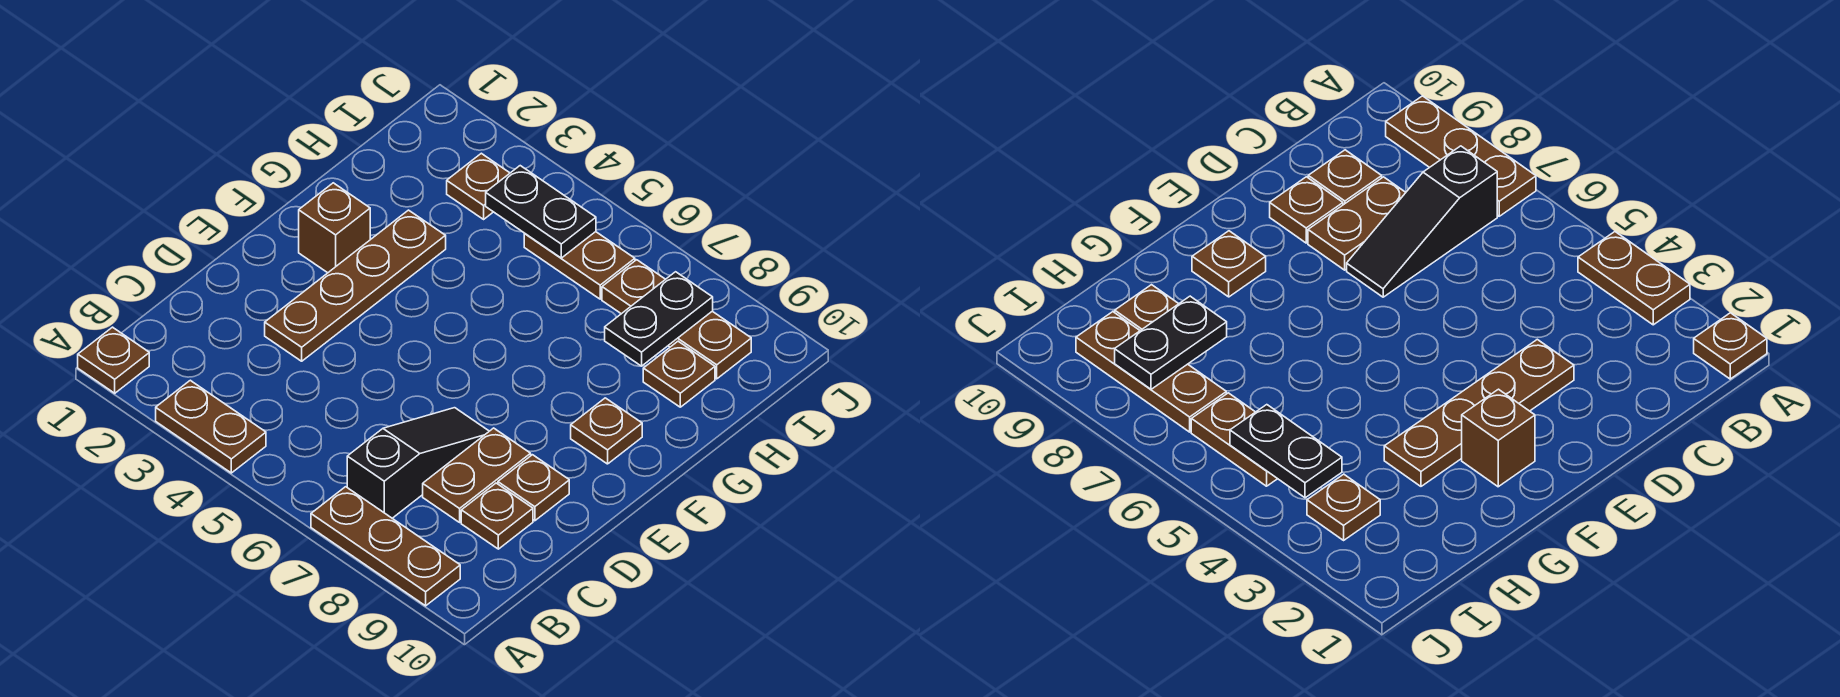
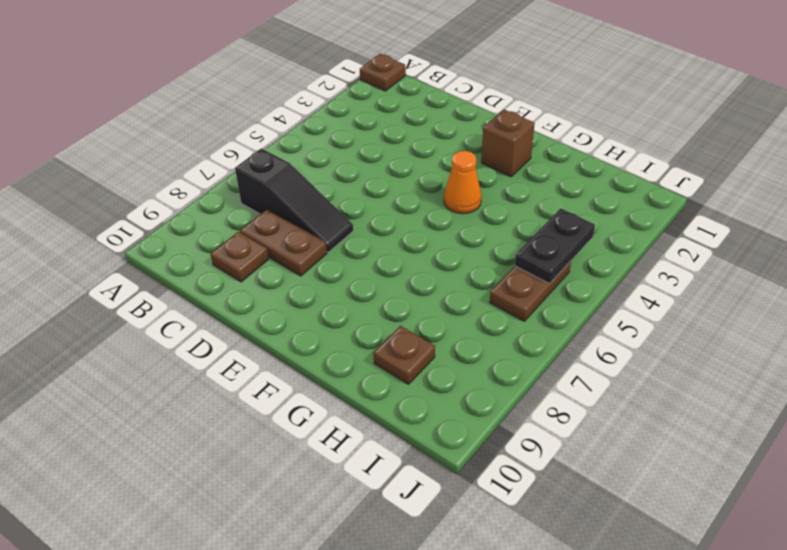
orange cone F4 level 1 -> none
none -> brown plate A3:A4 level 1
none -> brown plate A7:A9 level 1
none -> brown plate D3:G3 level 1

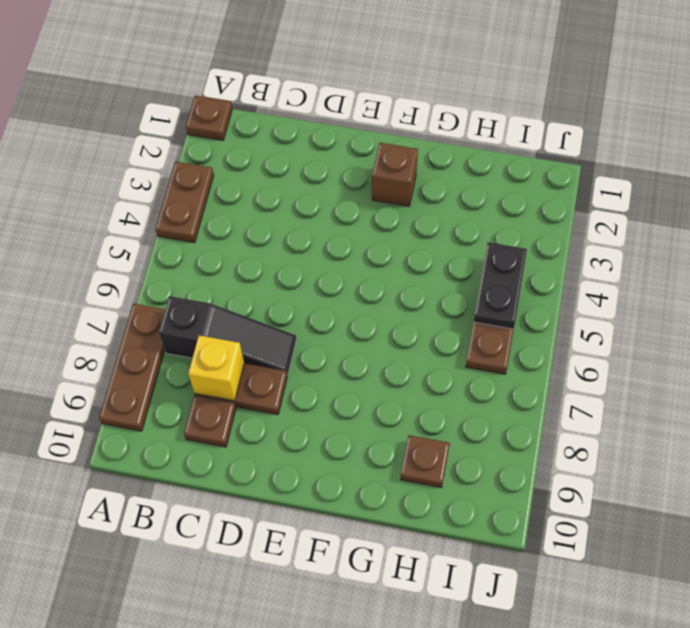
yellow brick C8 level 2 -> none
none -> brown plate D3:G3 level 1
none -> brown plate D9 level 1
none -> brown plate F9 level 1

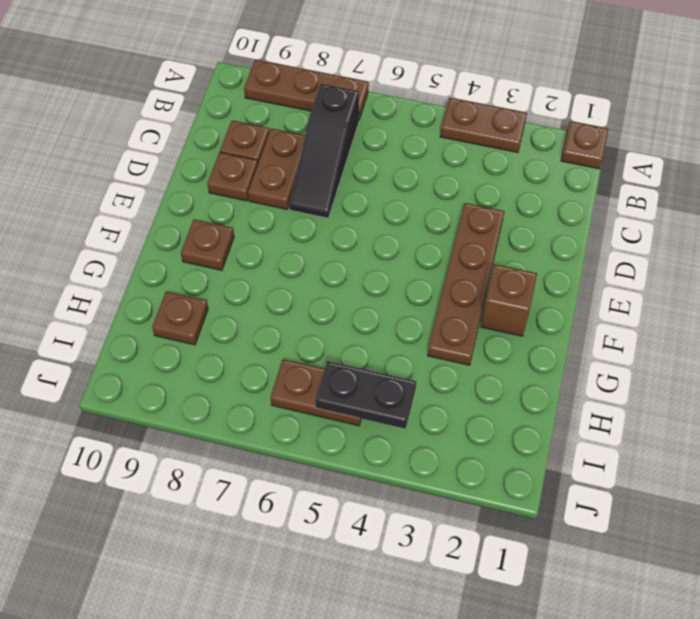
none -> brown plate I3 level 1
none -> brown plate I7:I9 level 1
none -> black plate H8:I8 level 2

